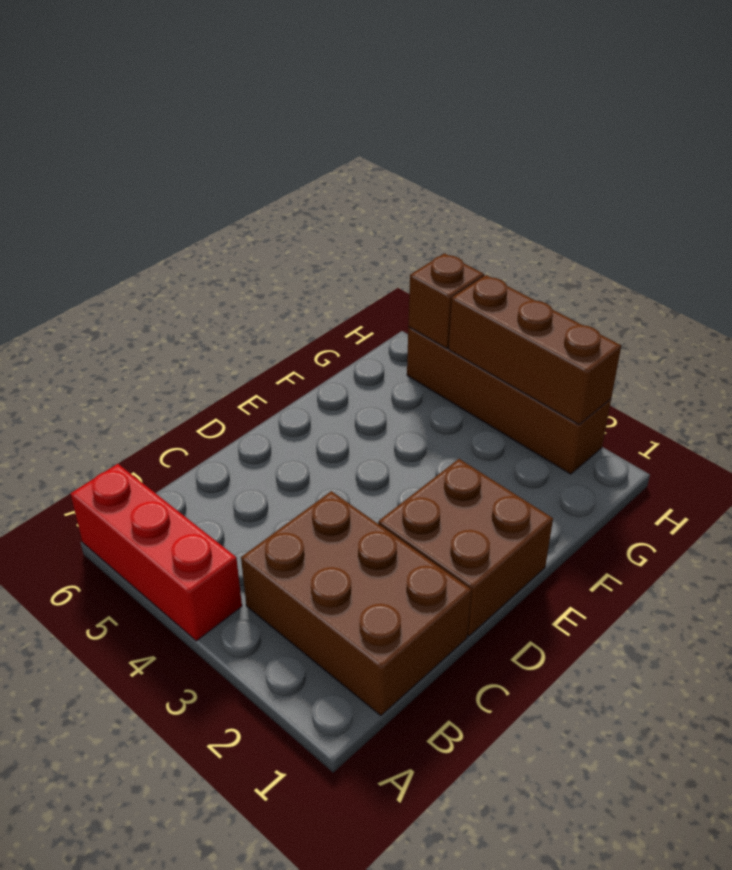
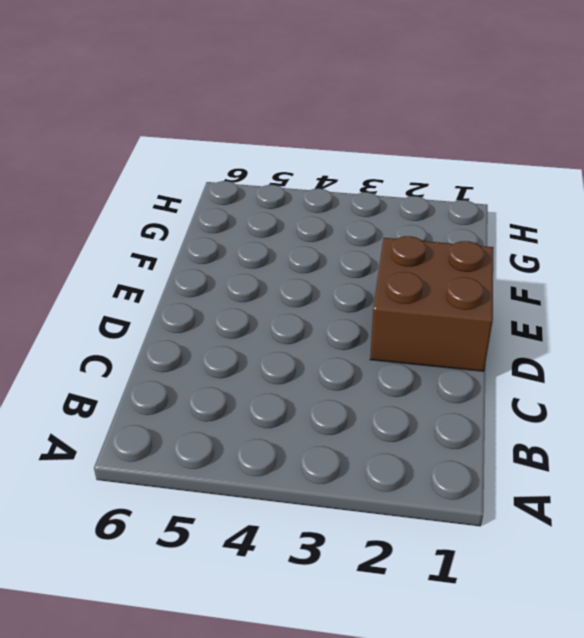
none -> red brick A4:A6 level 1
none -> brown brick B1:C3 level 1

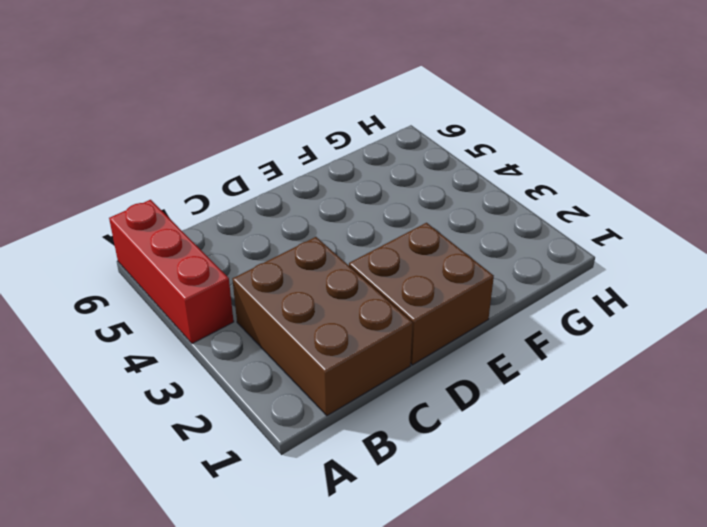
none -> brown brick H2:H5 level 1
none -> brown brick H2:H4 level 2

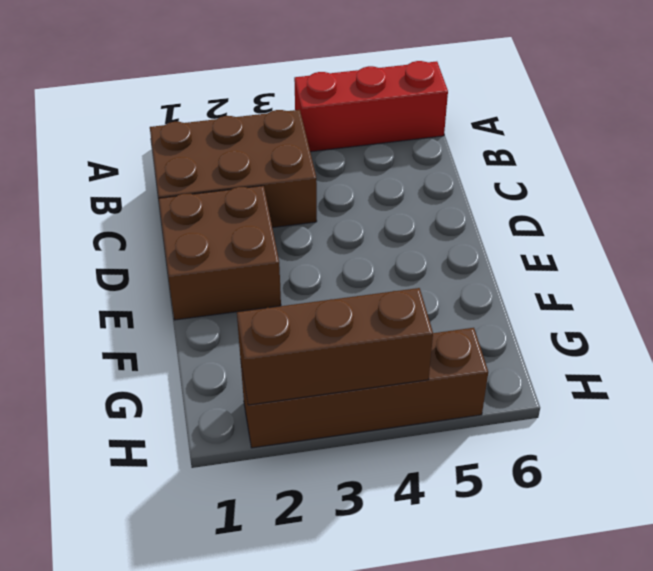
none -> brown brick H5 level 2

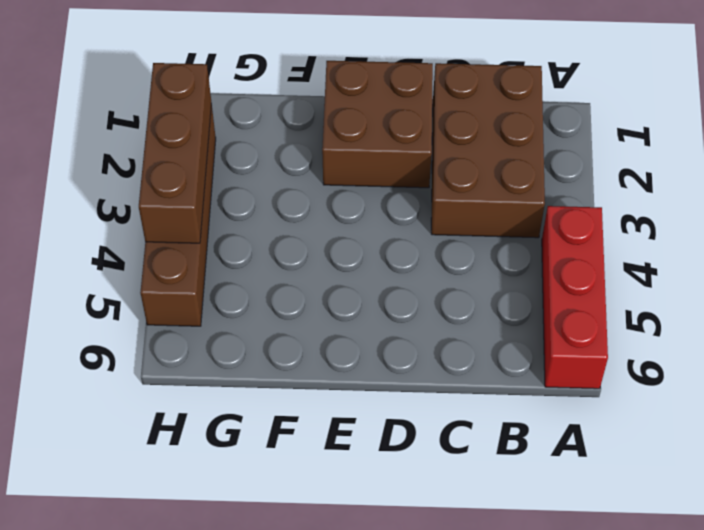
none -> brown brick H5 level 2

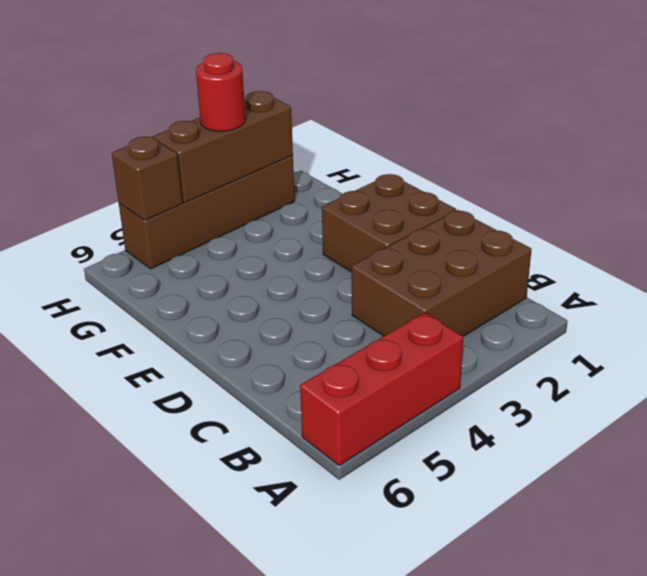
red round brick H3 level 3 -> none

